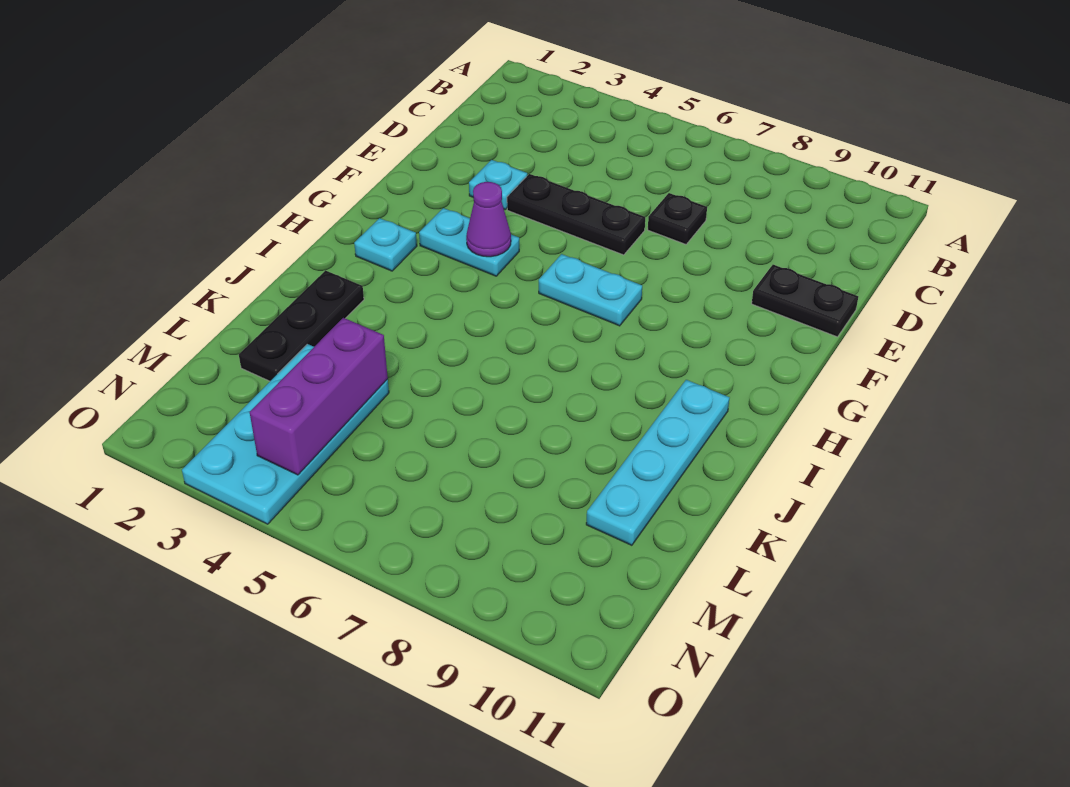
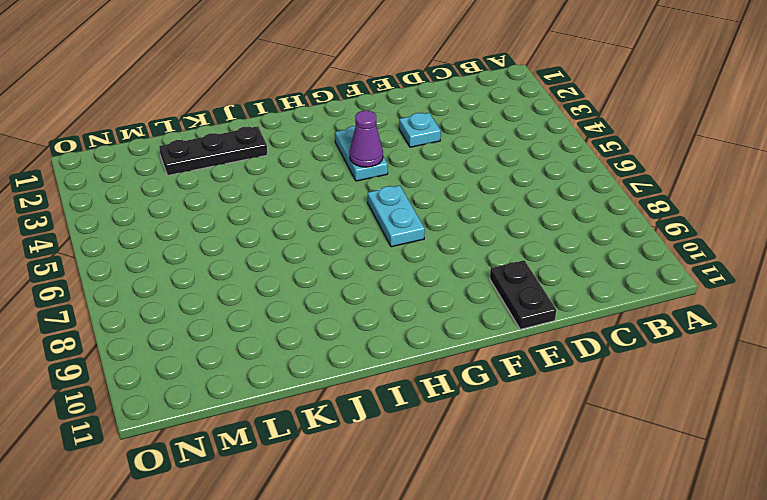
none -> black plate D7 level 1
none -> black plate E4:E6 level 1
none -> cyan plate H2 level 1

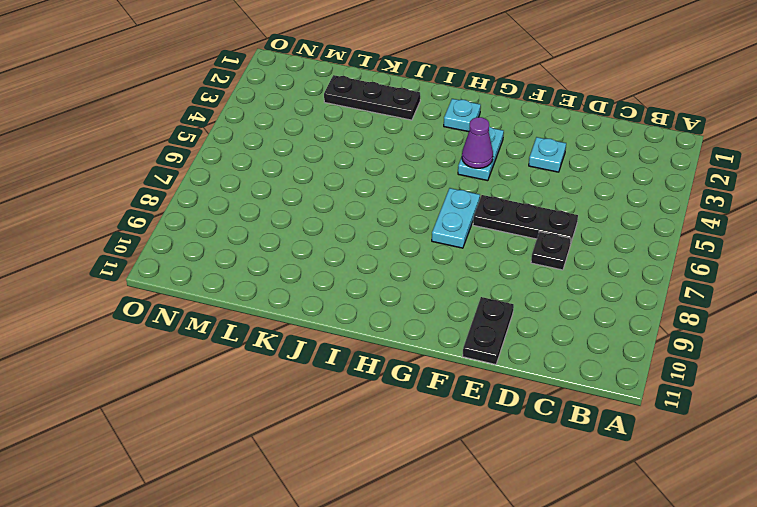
black plate D6:F6 level 1 -> black plate E4:E6 level 1
none -> cyan plate I10:L10 level 1
none -> cyan plate L3:O4 level 1
none -> purple brick L4:N4 level 2

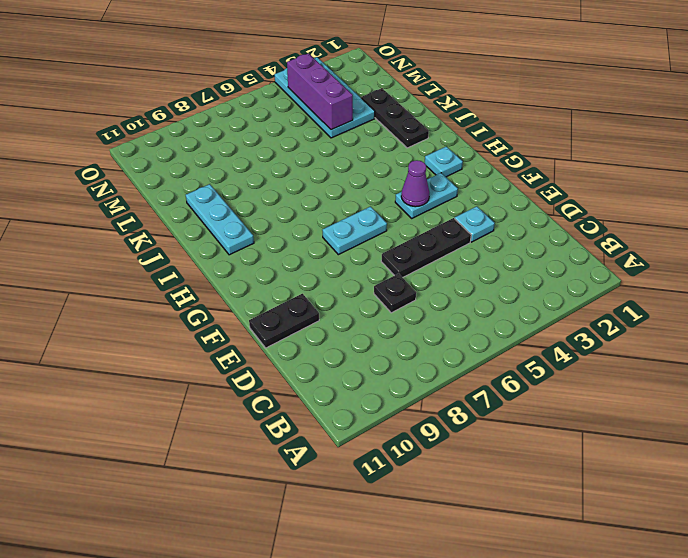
cyan plate I10:K10 level 1 -> cyan plate I10:L10 level 1

